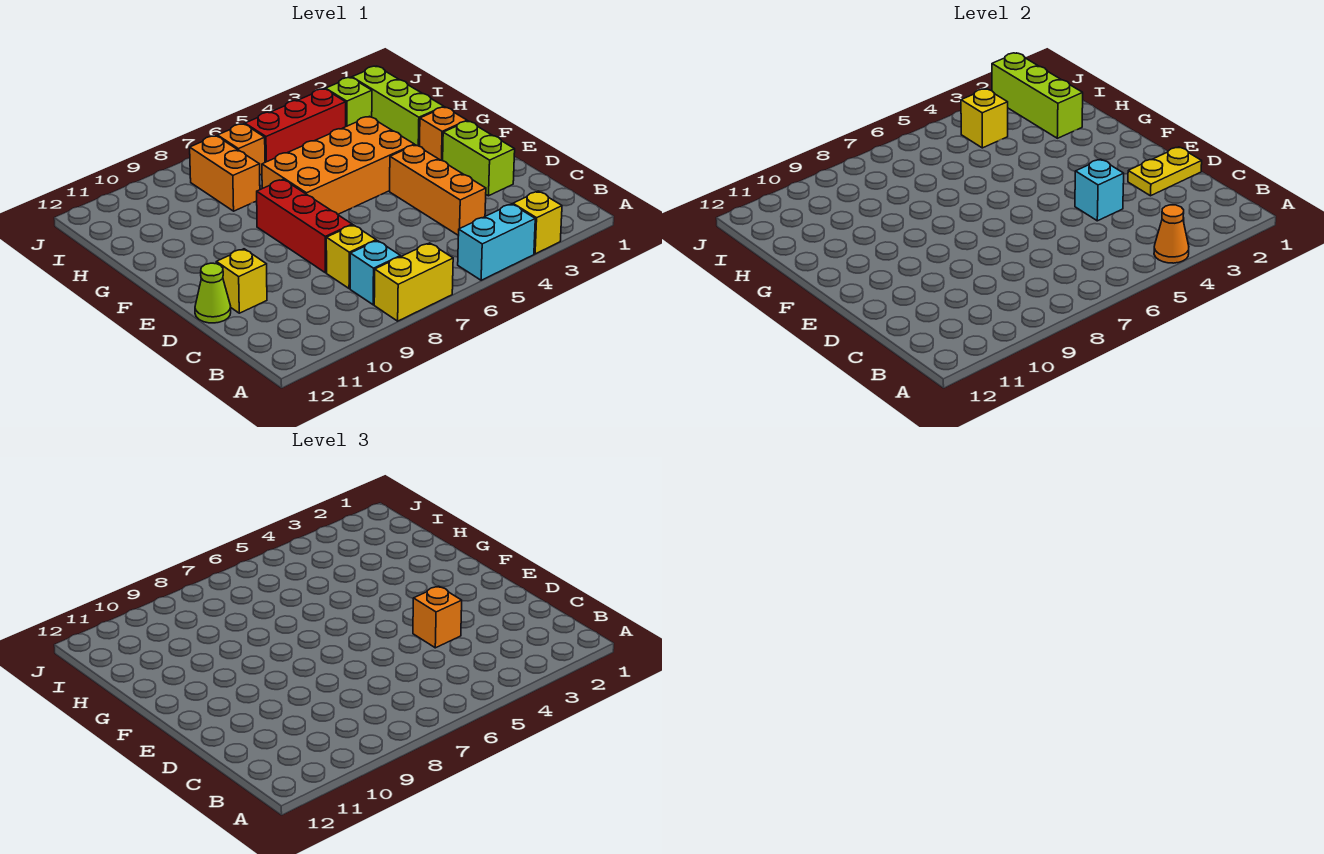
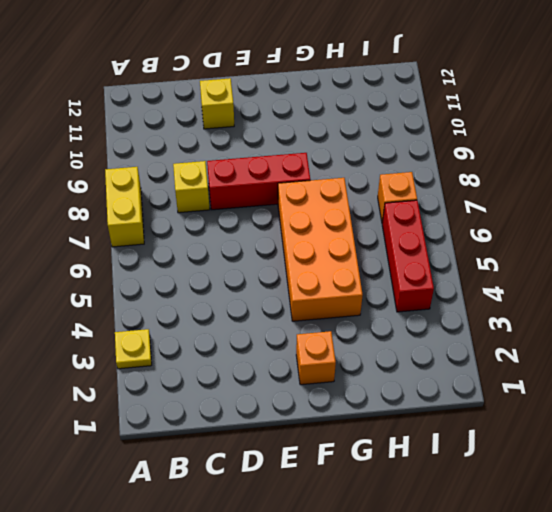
yellow plate A3 level 1 -> yellow brick A3 level 1
none -> cyan brick A4:A5 level 1
none -> cyan brick B8 level 1
none -> orange brick C4:E4 level 1

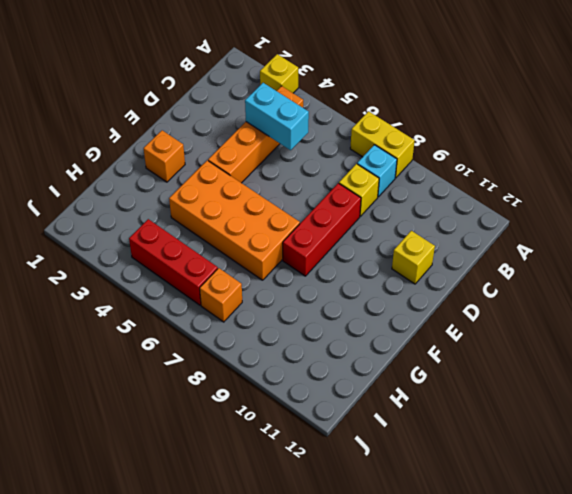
orange brick B4:E4 level 1 -> orange brick C4:E4 level 1
cyan brick C4:C5 level 2 -> cyan brick A4:A5 level 1
none -> lime brick D2:E2 level 1
none -> lime cone D12 level 1
none -> lime brick G2:I2 level 1

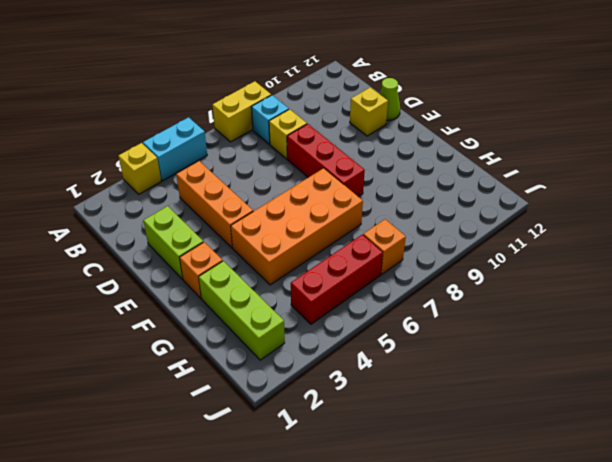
none -> orange brick H8:I8 level 1
none -> lime brick I3 level 1
none -> orange cone A4 level 2

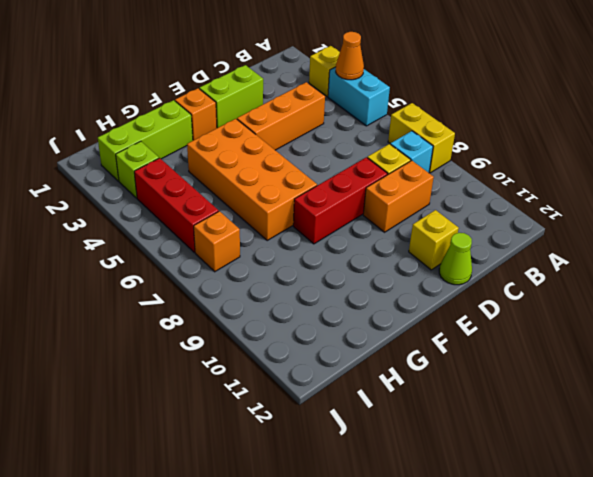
orange brick C9:D9 level 1 -> orange brick H8:I8 level 1
none -> yellow plate D1:D2 level 2
none -> cyan brick D4 level 2
none -> lime brick H2:J2 level 2

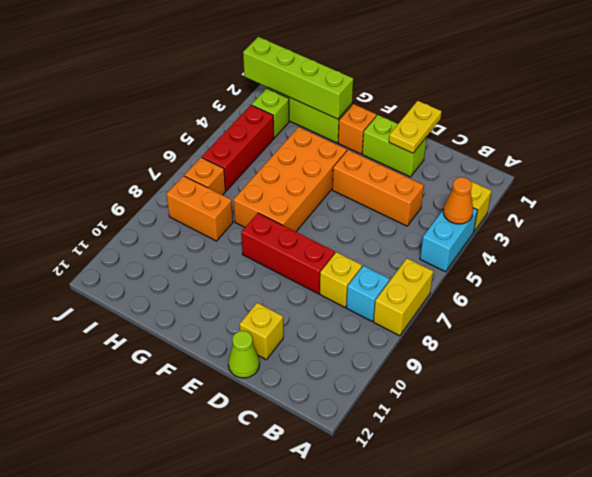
lime brick G2:J2 level 2 -> lime brick H2:J2 level 2
none -> cyan brick D4 level 2
none -> yellow brick I4 level 2
none -> orange brick D4 level 3

